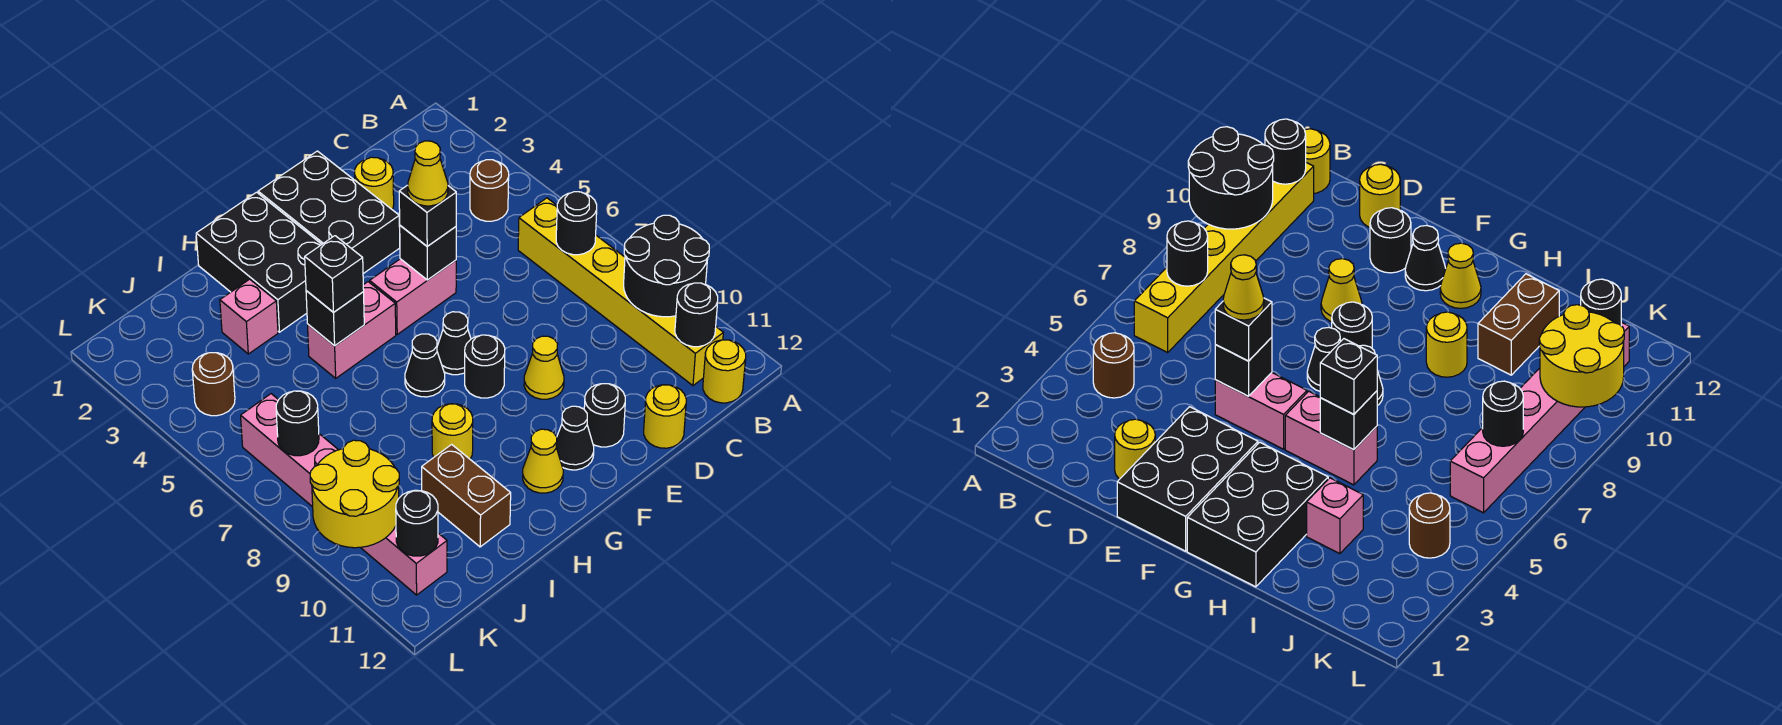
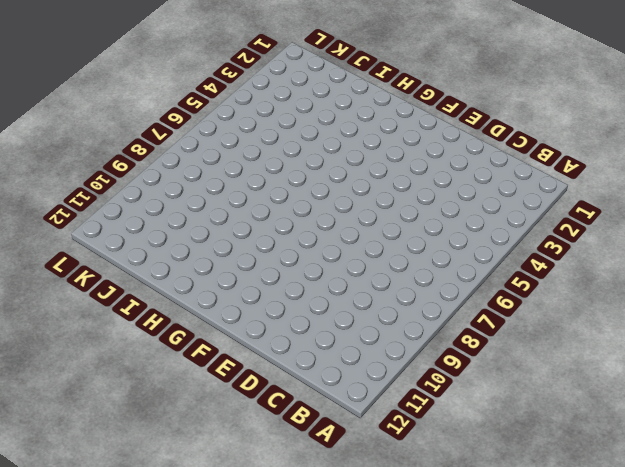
none -> brown round brick B4 level 1
none -> yellow brick B6:B11 level 1
none -> yellow round brick B12 level 1
none -> yellow round brick D2 level 1

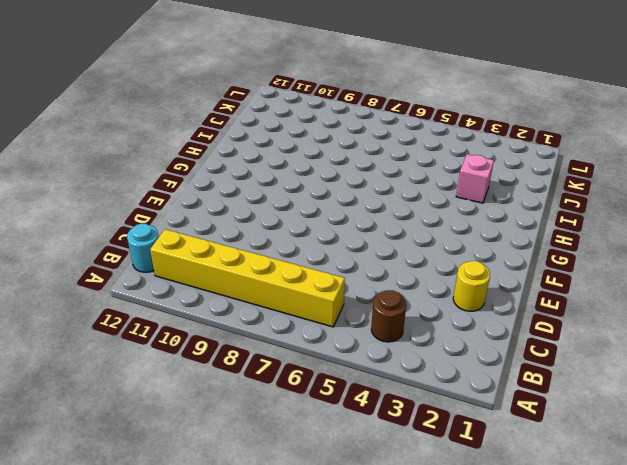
cyan round brick B12 level 1 -> yellow round brick B12 level 1
none -> yellow round brick D12 level 1
none -> black brick E1:F3 level 1
none -> pink brick E5:F5 level 1
none -> yellow cone E9 level 1

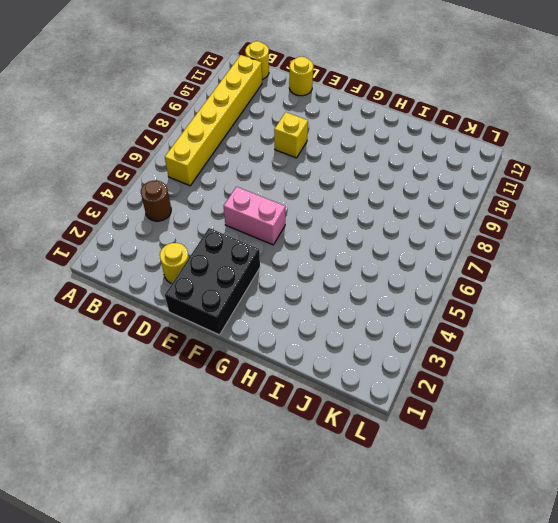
yellow brick E9 level 1 -> yellow cone E9 level 1
none -> black round brick E11 level 1
none -> black cone F7 level 1
none -> black round brick F8 level 1
none -> black cone F11 level 1

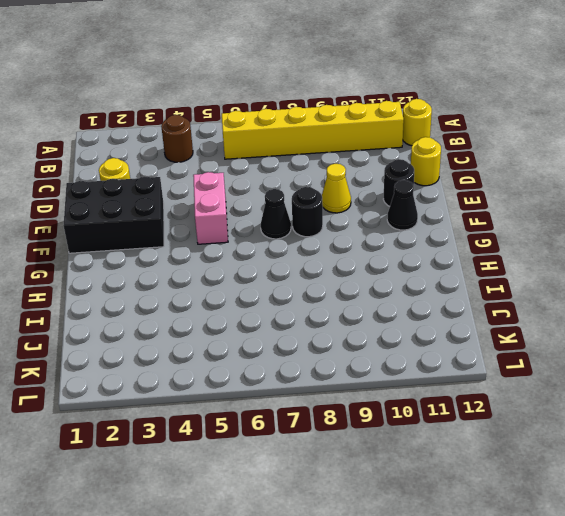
none -> black brick G1:H3 level 1
none -> pink brick G5:H5 level 1
none -> black cone G7 level 1
none -> yellow cone G11 level 1

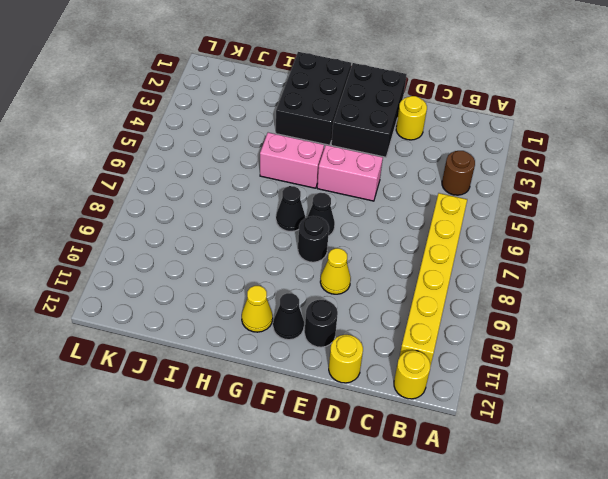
none -> yellow round brick H9 level 1
none -> pink brick I3 level 1
none -> brown brick I10:I11 level 1
none -> brown round brick K4 level 1

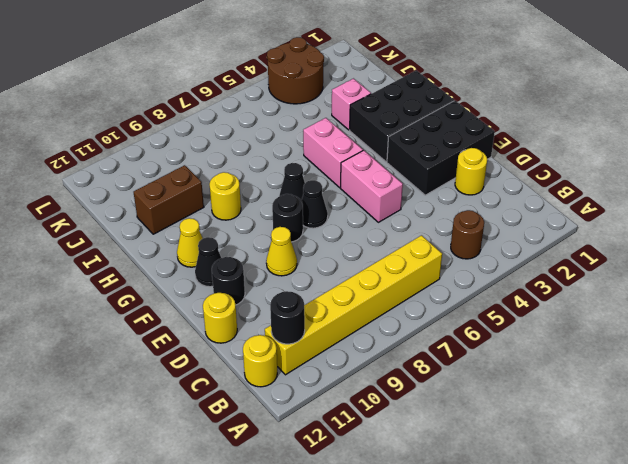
brown round brick K3:L4 level 1 -> brown round brick K4 level 1
none -> pink brick K6:K11 level 1
none -> black round brick A9:B10 level 2
none -> black round brick B7 level 2
none -> black brick E5 level 2

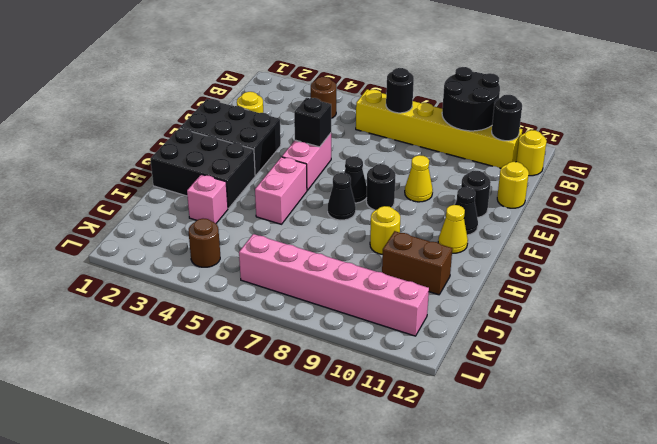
none -> black brick H5 level 2
none -> black round brick K7 level 2
none -> yellow round brick K9:L10 level 2
none -> black round brick K11 level 2

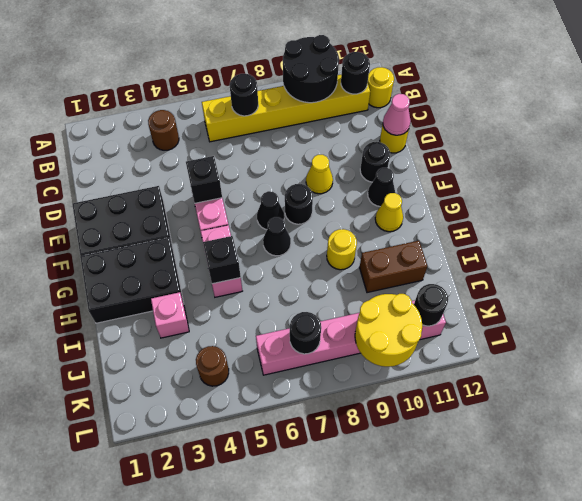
pink cone D12 level 2 -> none
none -> yellow round brick D2 level 1
none -> black brick E5 level 3
none -> black brick H5 level 3
none -> yellow cone E5 level 4

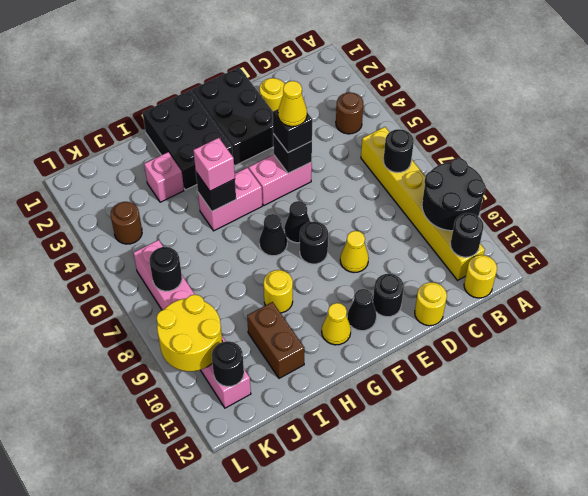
pink brick H5 level 3 -> black brick H5 level 3

